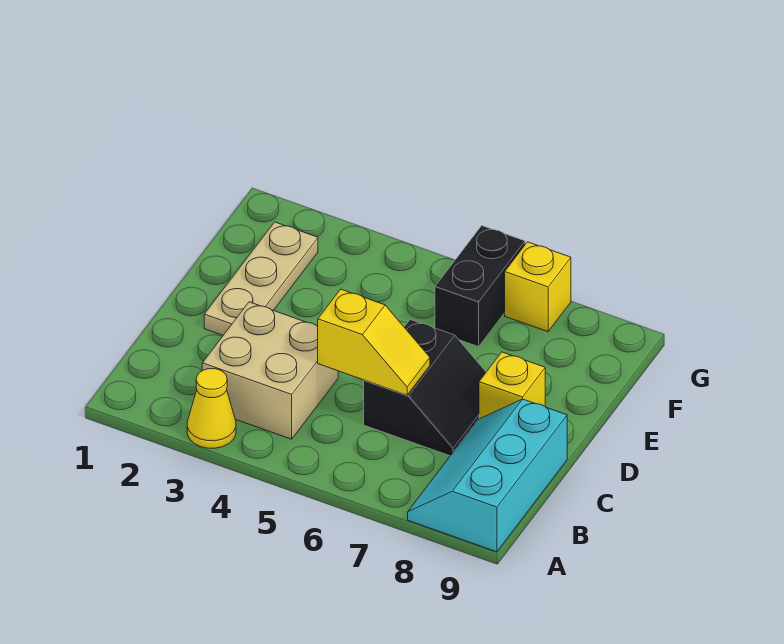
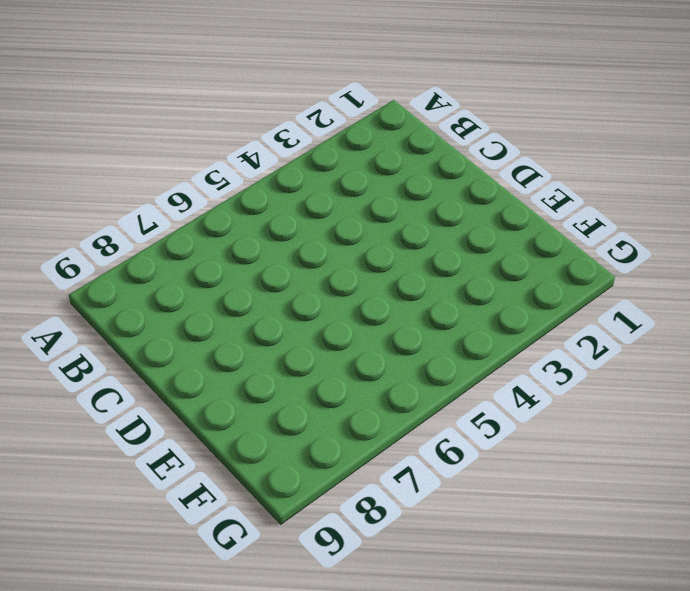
none -> yellow cone A3 level 1
none -> cyan slope A8:C9 level 1 top 9

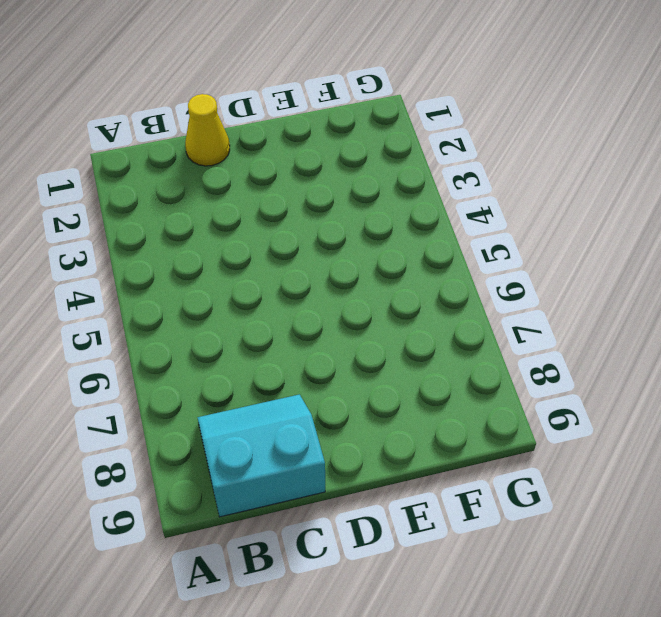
cyan slope B8:C9 level 1 top 9 -> cyan slope A8:C9 level 1 top 9
yellow cone C1 level 1 -> yellow cone A3 level 1
none -> tan brick B3:C4 level 1
none -> black slope C6:D7 level 1 top 6

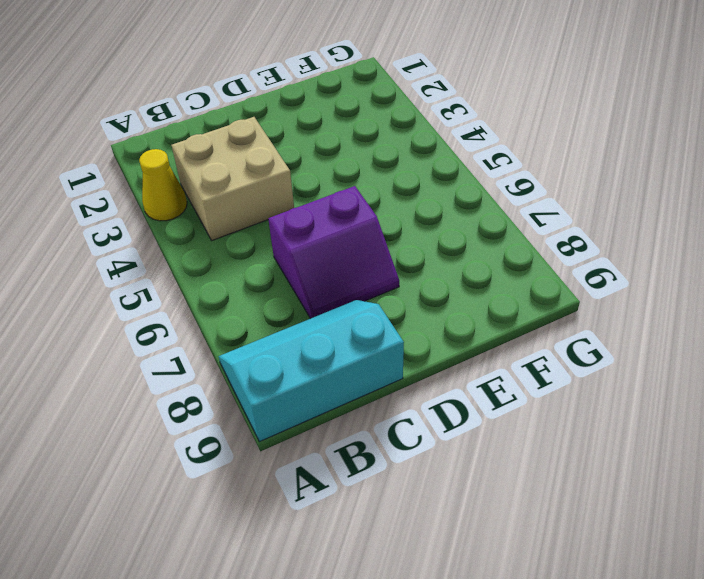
purple slope C6:D7 level 1 top 6 -> black slope C6:D7 level 1 top 6
none -> tan plate D2:F2 level 1
none -> yellow brick D8 level 1

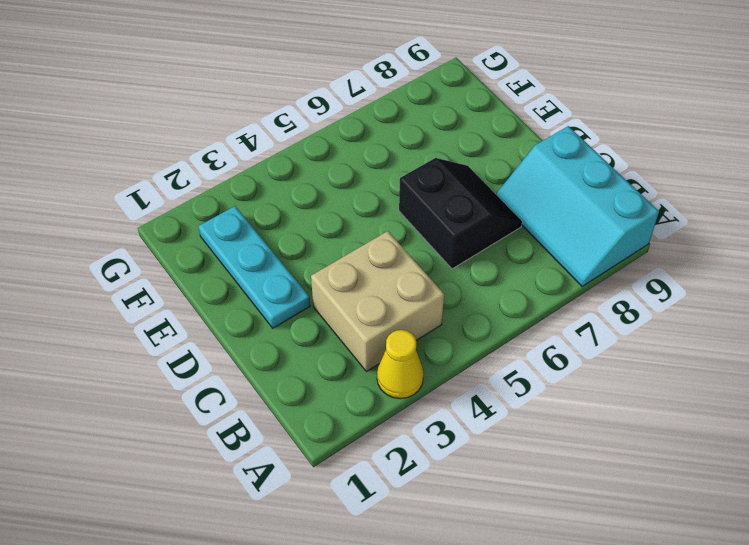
cyan plate D2:F2 level 1 -> tan plate D2:F2 level 1
none -> yellow brick D8 level 1
none -> black brick F6:G6 level 1

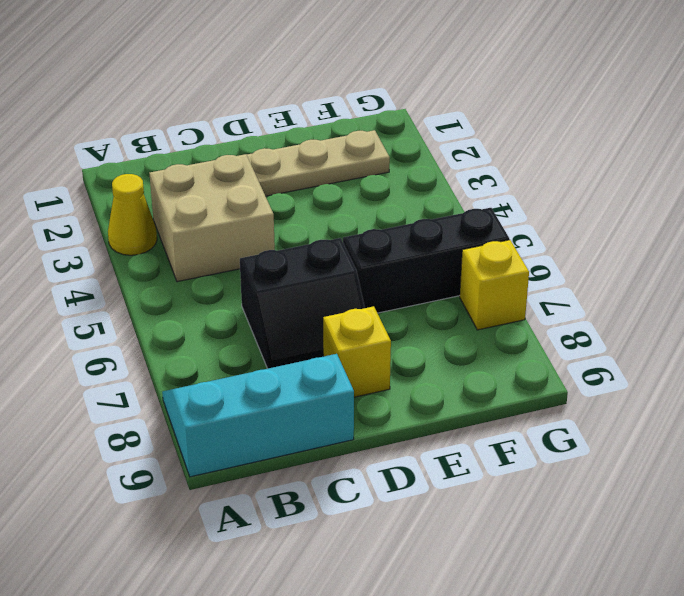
black brick E6:G6 level 1 -> black brick F6:G6 level 1
none -> yellow slope C5:C6 level 2 top 5

